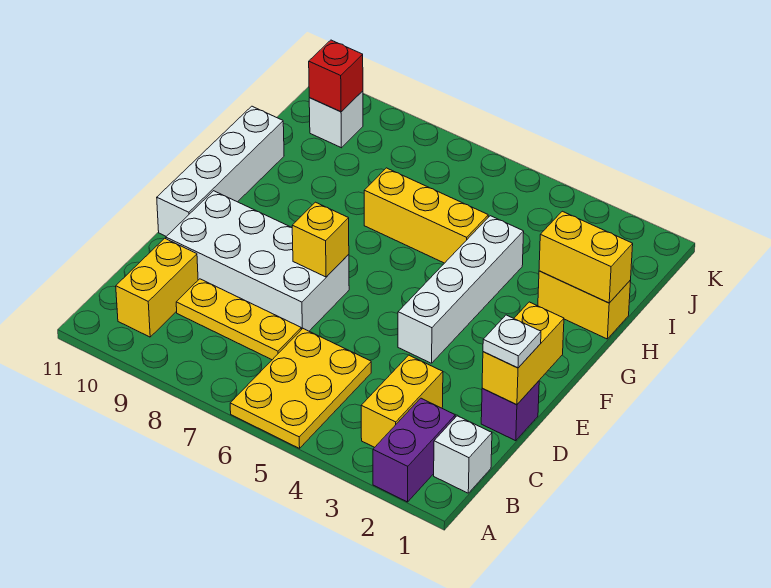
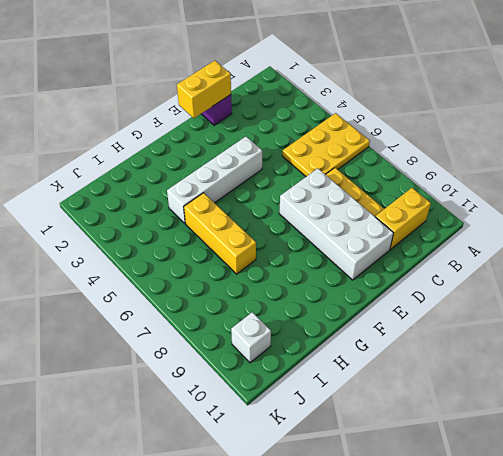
none -> purple brick A2:B2 level 1
none -> white brick B1 level 1
none -> yellow brick B3:C3 level 1

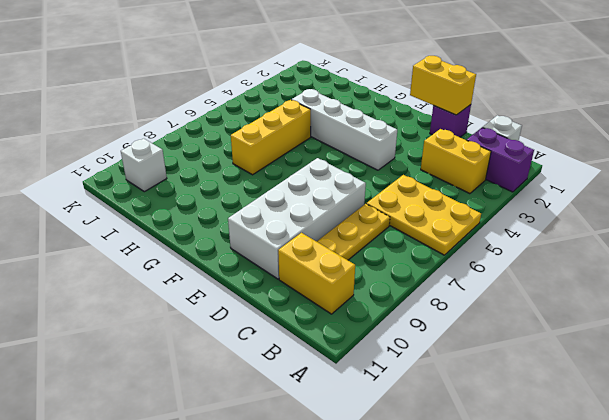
none -> white brick E11:H11 level 1
none -> yellow brick H1:H2 level 1
none -> yellow brick E7 level 2

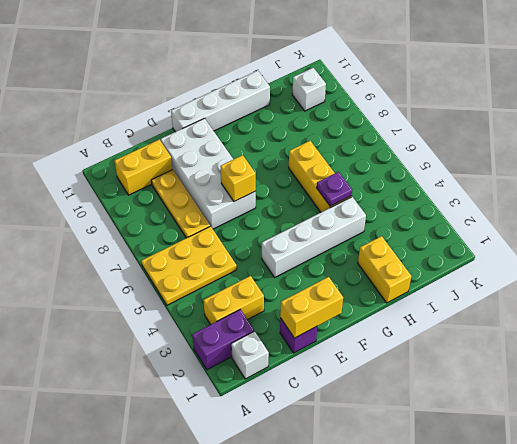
purple plate H5 level 2 -> none
none -> yellow brick H1:H2 level 2
none -> red brick J10 level 2
none -> white plate D1 level 3

